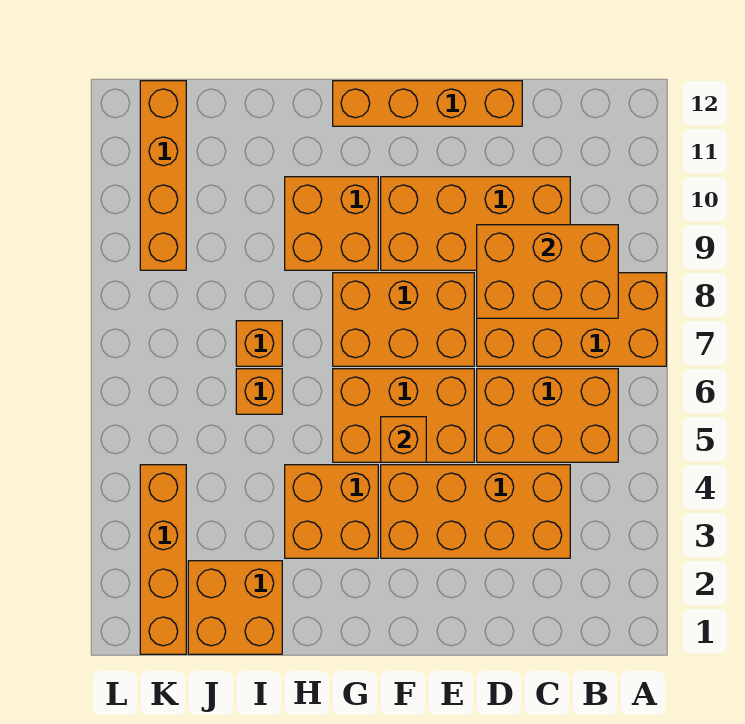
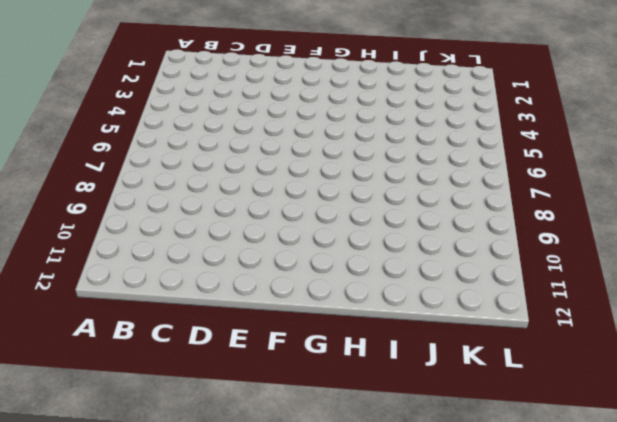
none -> orange brick A7:D8 level 1
none -> orange brick B5:D6 level 1
none -> orange brick C3:F4 level 1

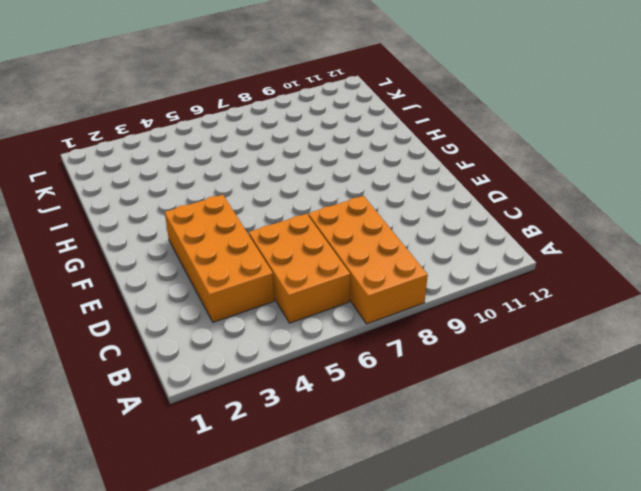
none -> orange brick C9:F10 level 1
none -> orange brick D12:G12 level 1
none -> orange brick E5:G6 level 1

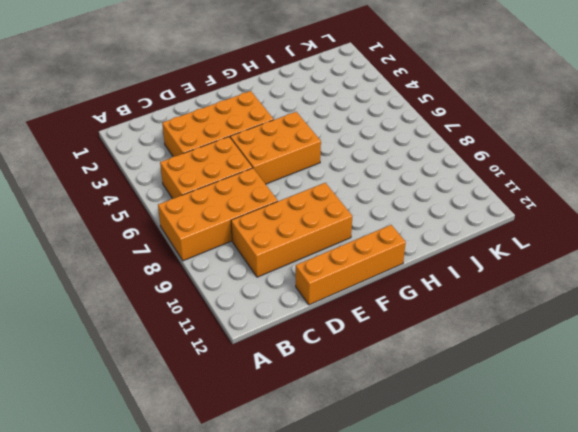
none -> orange brick E7:G8 level 1
none -> orange brick G3:H4 level 1
none -> orange brick G9:H10 level 1

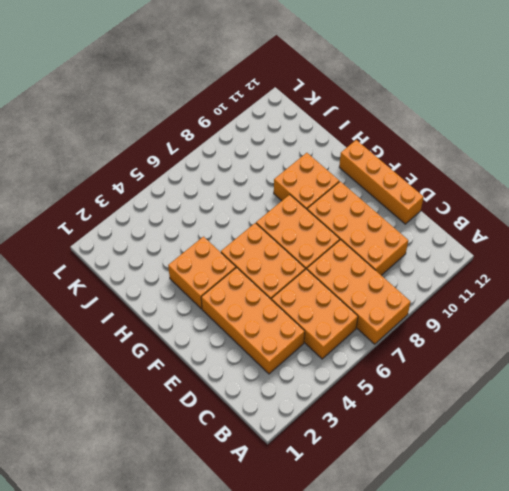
none -> orange brick I1:J2 level 1
none -> orange brick I6 level 1
none -> orange brick I7 level 1

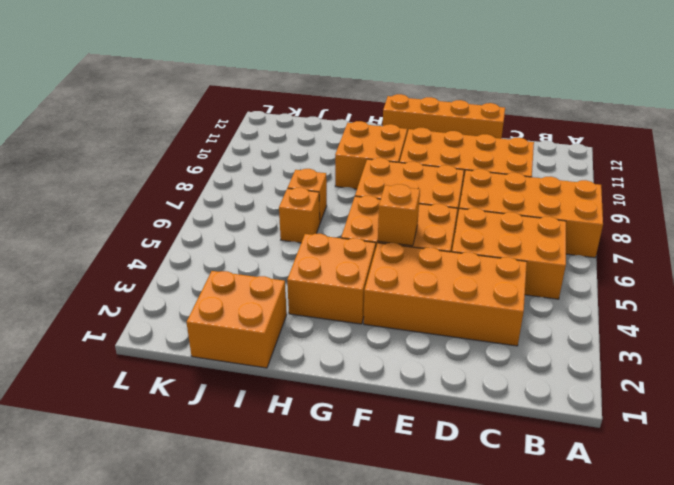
none -> orange brick K1:K4 level 1
none -> orange brick K9:K12 level 1
none -> orange brick B8:D9 level 2

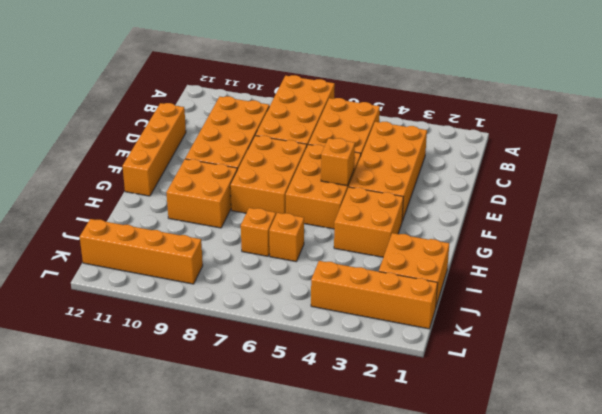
none -> orange brick B8:D9 level 2

